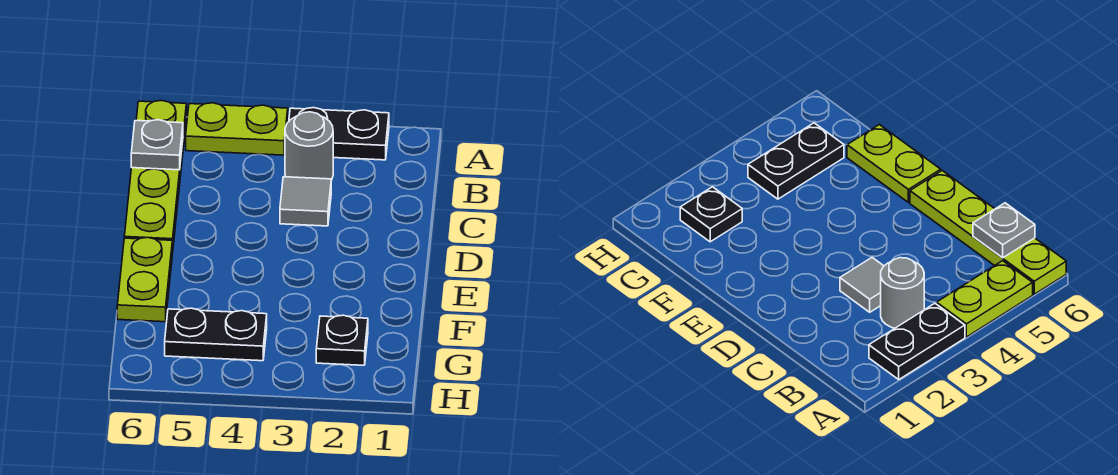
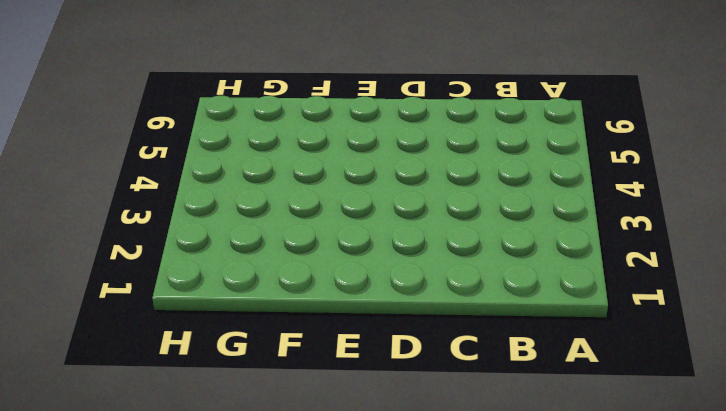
none -> black plate A2:A3 level 1
none -> lime plate A4:A5 level 1

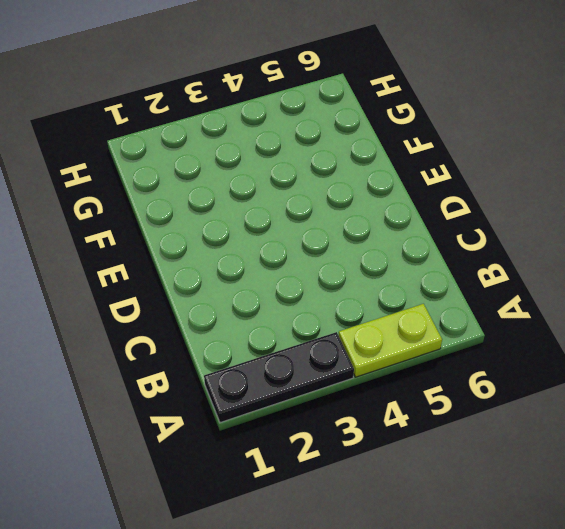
black plate A1:A3 level 1 -> black plate A2:A3 level 1
none -> lime plate A6:D6 level 1
none -> grey round brick B3 level 1

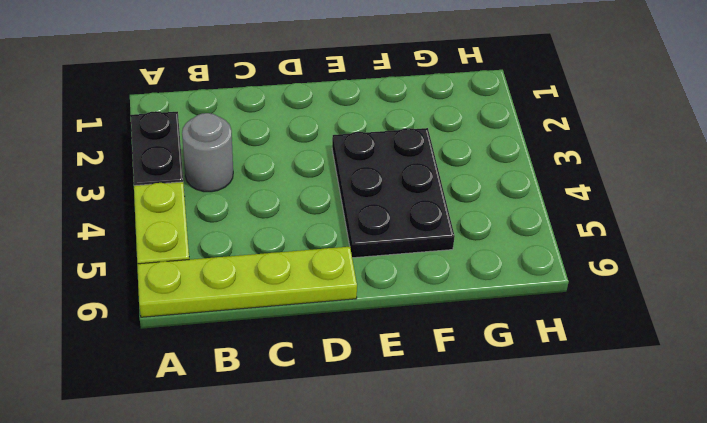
black plate E3:F5 level 1 -> none
none -> grey tile C3 level 1
none -> lime plate E6:F6 level 1

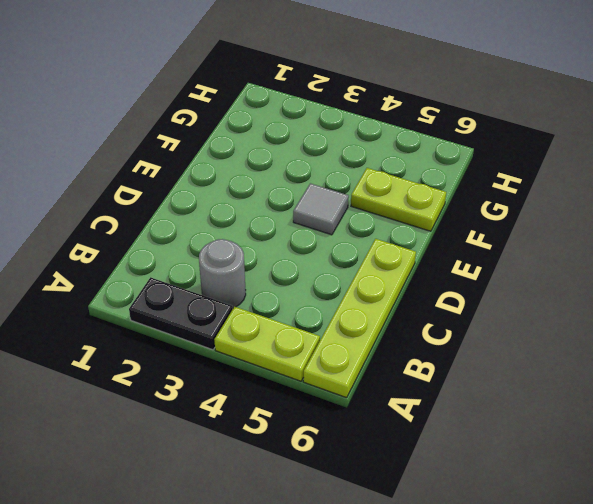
grey tile E4 level 1 -> grey tile C3 level 1
lime plate F5:F6 level 1 -> lime plate E6:F6 level 1
none -> black plate G2 level 1
none -> black plate G4:G5 level 1

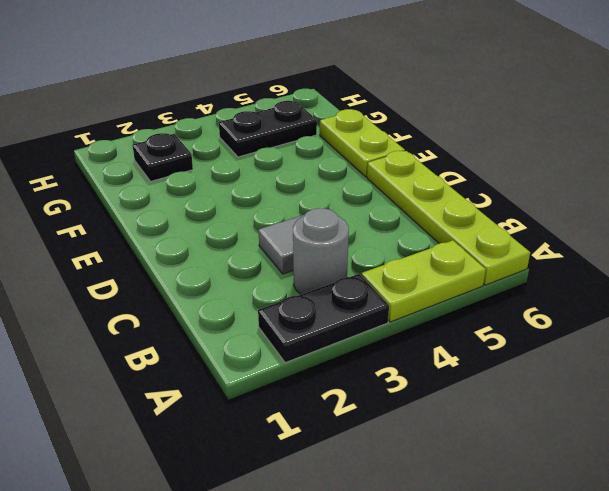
none -> grey plate B6 level 2

